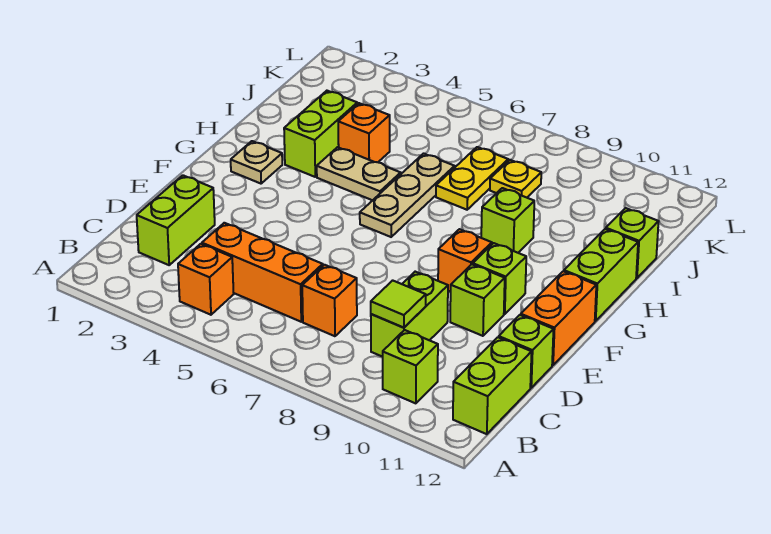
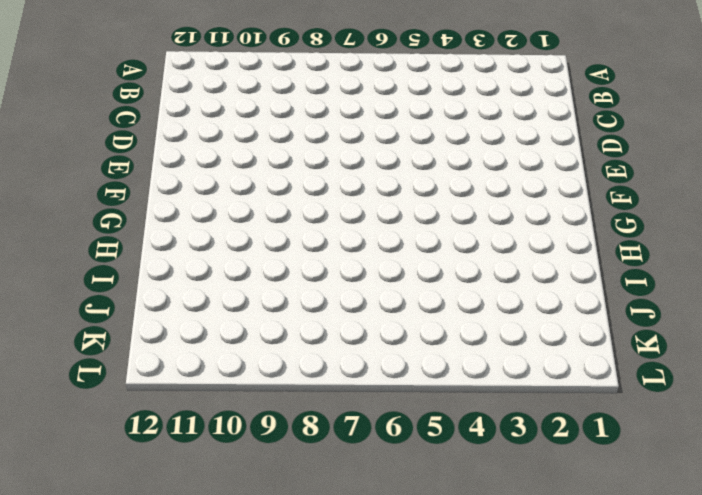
none -> orange brick B4 level 1
none -> lime brick B10 level 1
none -> lime brick B12:C12 level 1

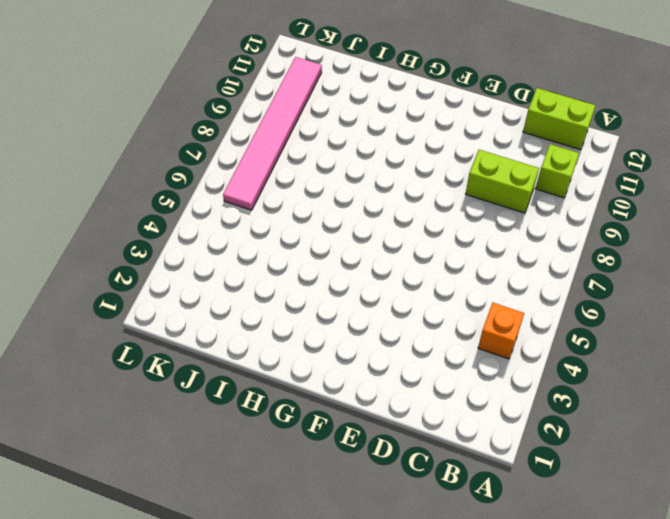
pink tile K6:K11 level 1 -> none
none -> lime brick C2:D2 level 1
none -> orange brick C4:C6 level 1
none -> orange brick C7 level 1

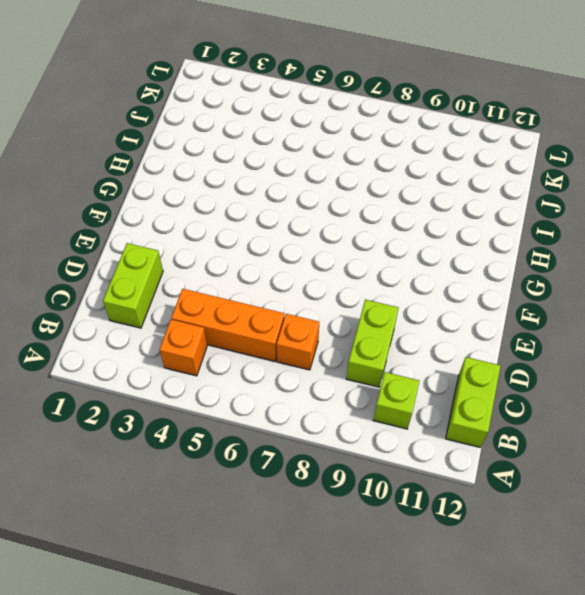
none -> lime brick D12 level 1
none -> lime brick E10 level 1
none -> orange brick E12:F12 level 1

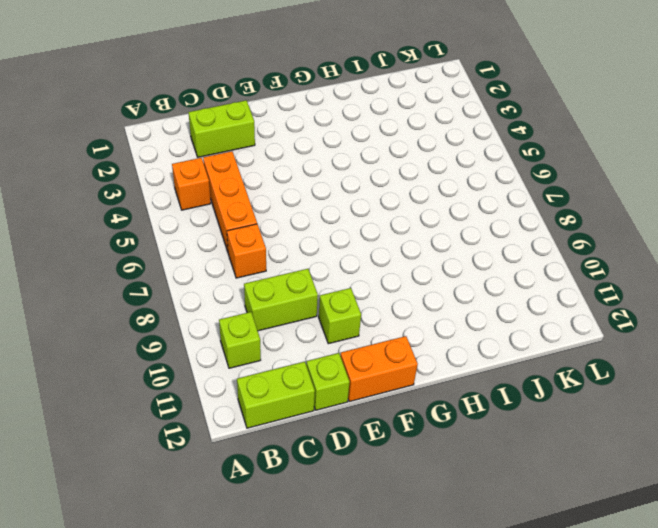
none -> orange brick F9 level 1
none -> lime brick F10 level 1
none -> tan plate G2 level 1

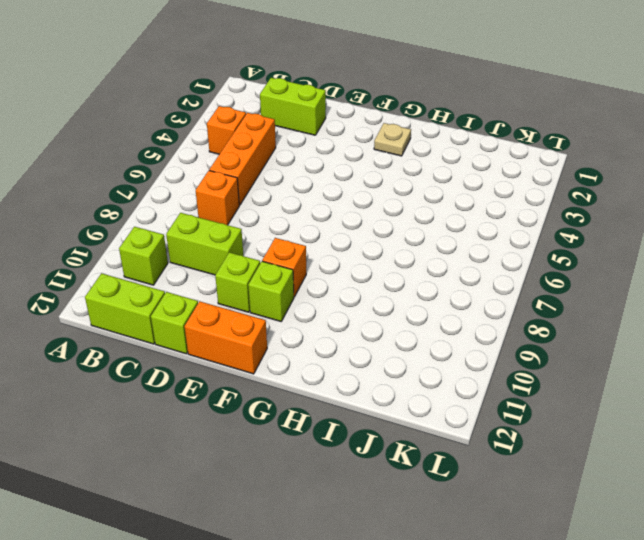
none -> tan plate G6:I6 level 1
none -> lime brick G12:H12 level 1
none -> lime brick H3:I3 level 1

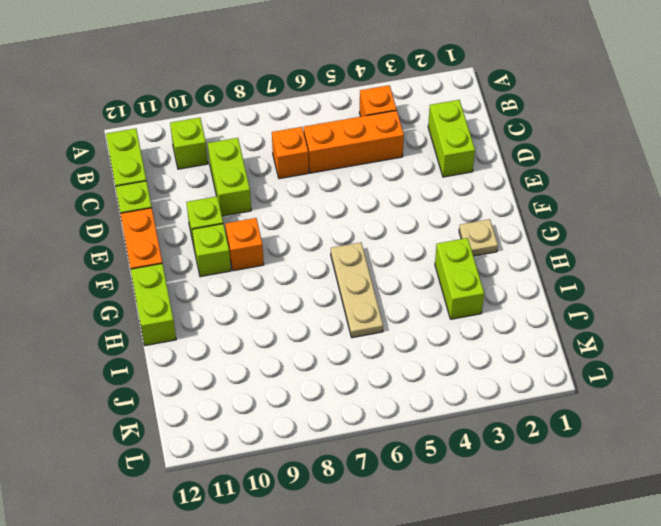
none -> tan plate H4:H5 level 1
none -> lime brick H9 level 1
none -> orange brick I4 level 1

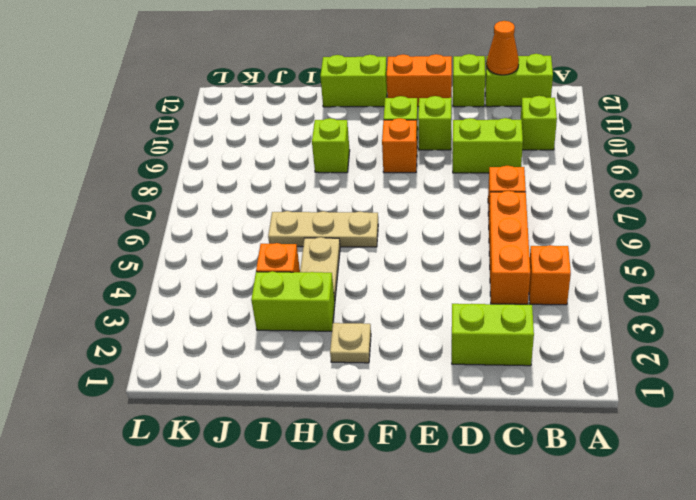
orange cone C12 level 2 -> none
none -> yellow plate I7:J7 level 1
none -> lime brick I12 level 1
none -> yellow plate J8 level 1

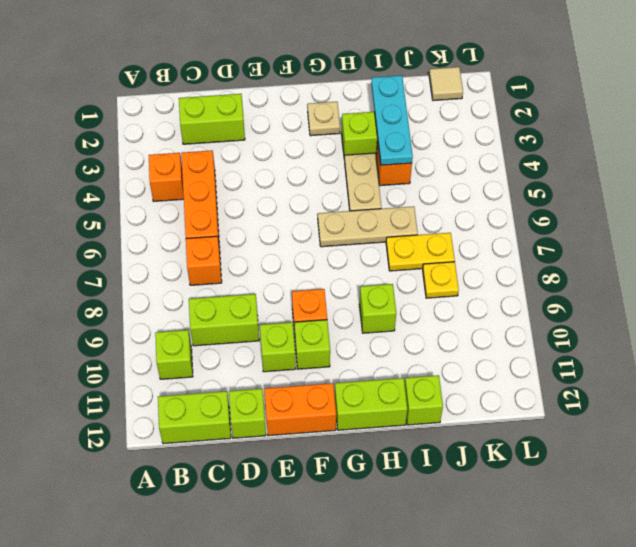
cyan plate I2:I4 level 2 -> none
tan tile K1 level 1 -> none
none -> lime tile C9 level 2

